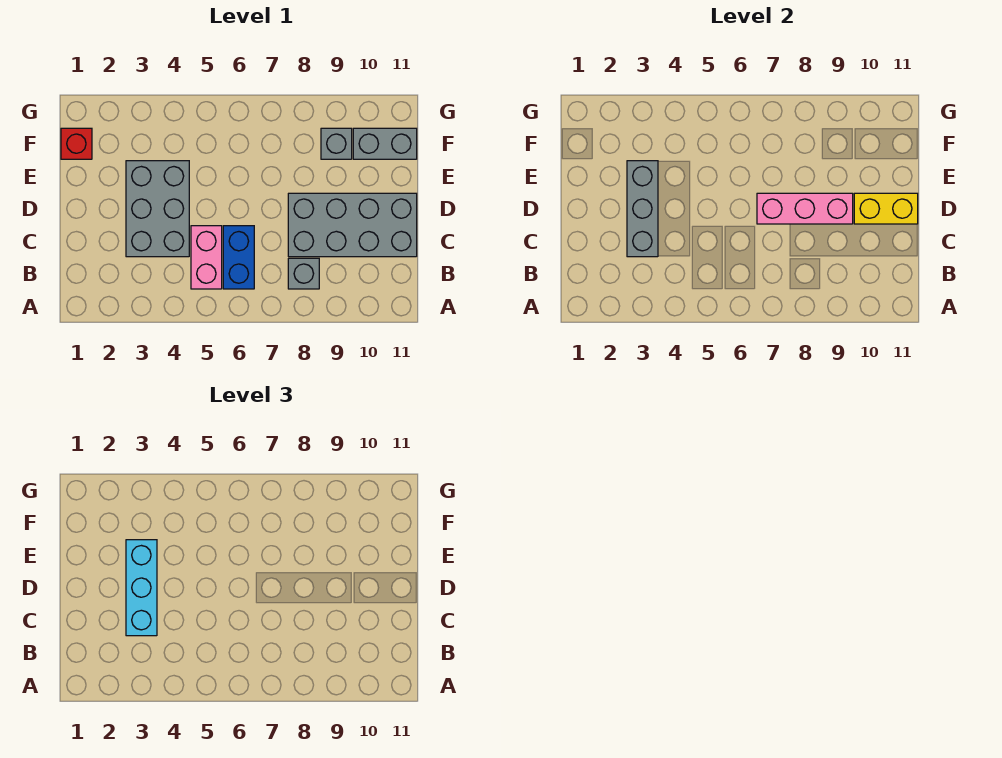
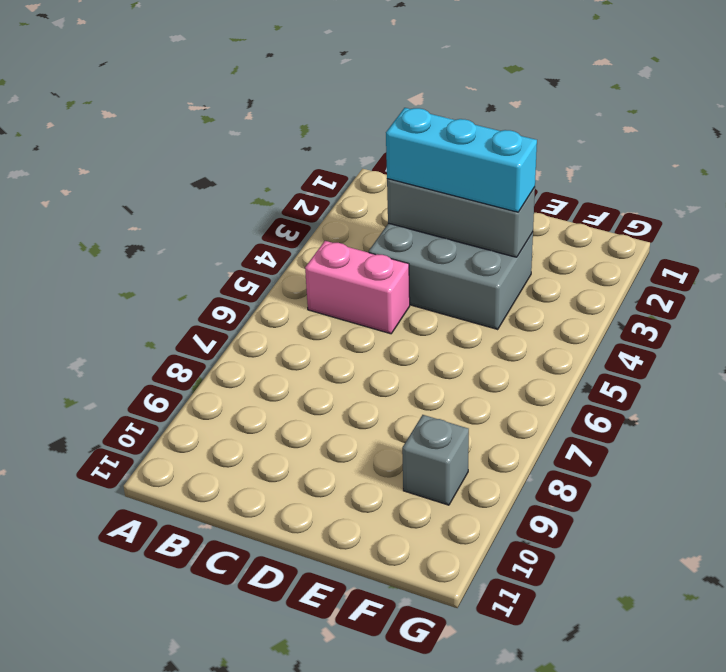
none -> blue brick B6:C6 level 1
none -> grey brick B8 level 1
none -> grey brick C8:D11 level 1

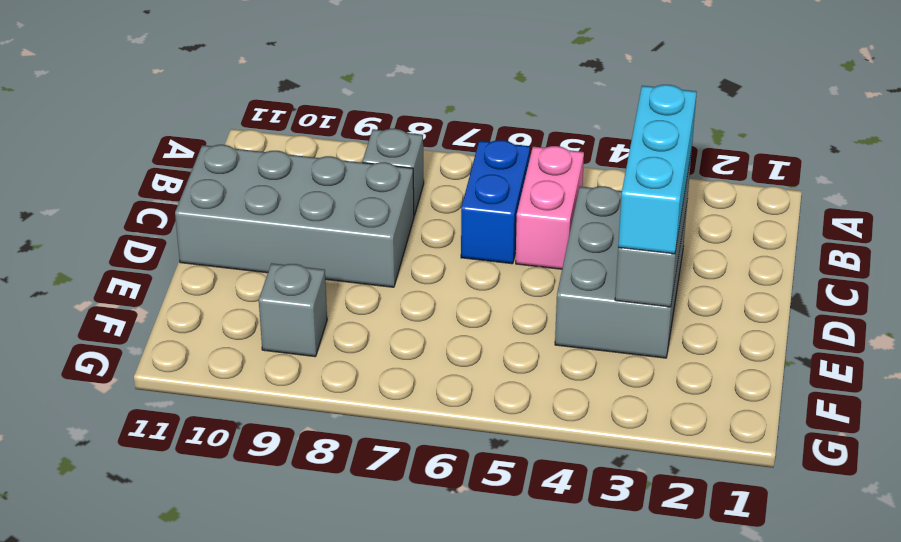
none -> red brick F1 level 1
none -> grey brick F10:F11 level 1
none -> pink brick D7:D9 level 2

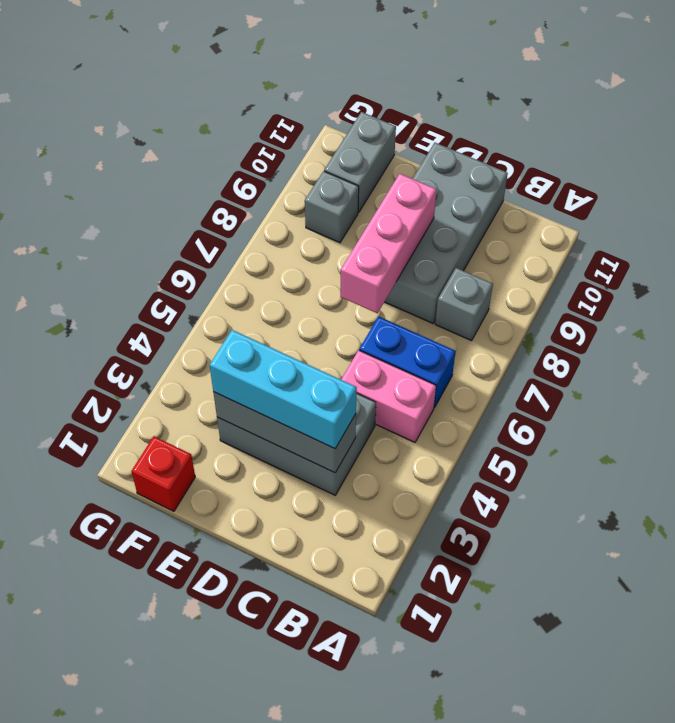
none -> yellow brick D10:D11 level 2

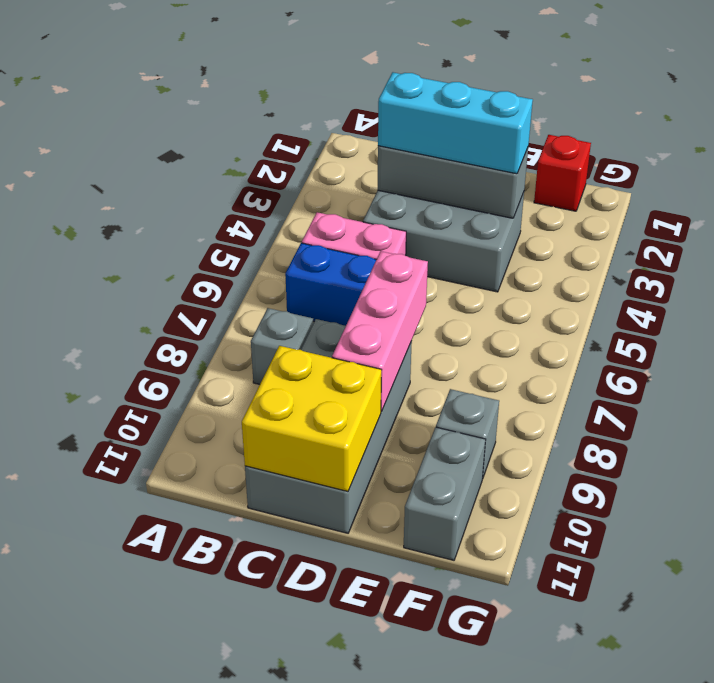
yellow brick C10:D11 level 2 -> yellow brick D10:D11 level 2

